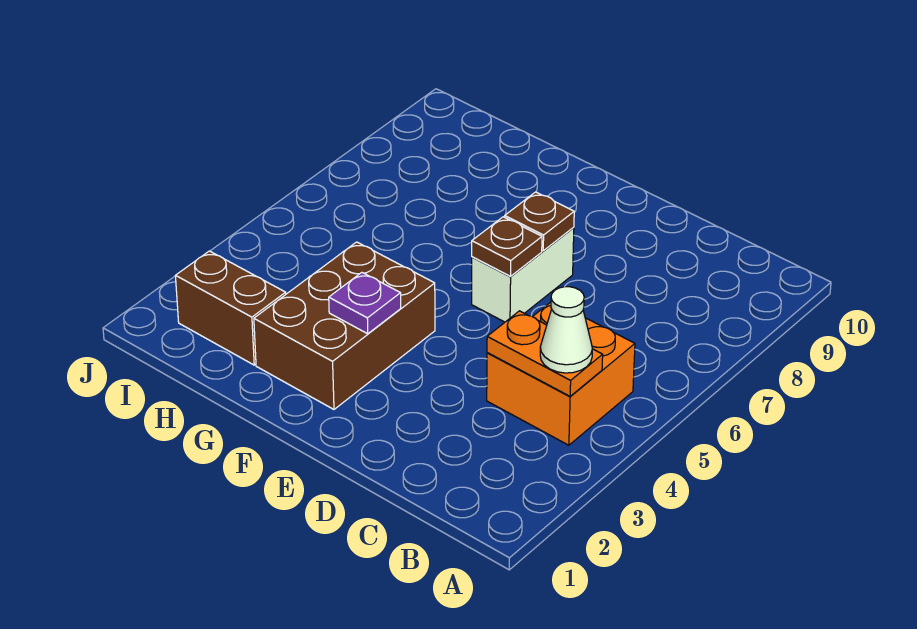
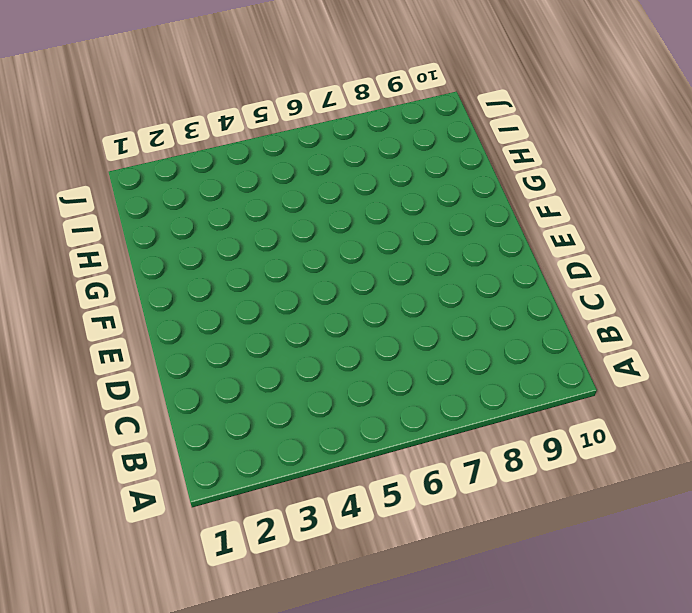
none -> orange brick B4:C5 level 1
none -> white brick E6:E7 level 1

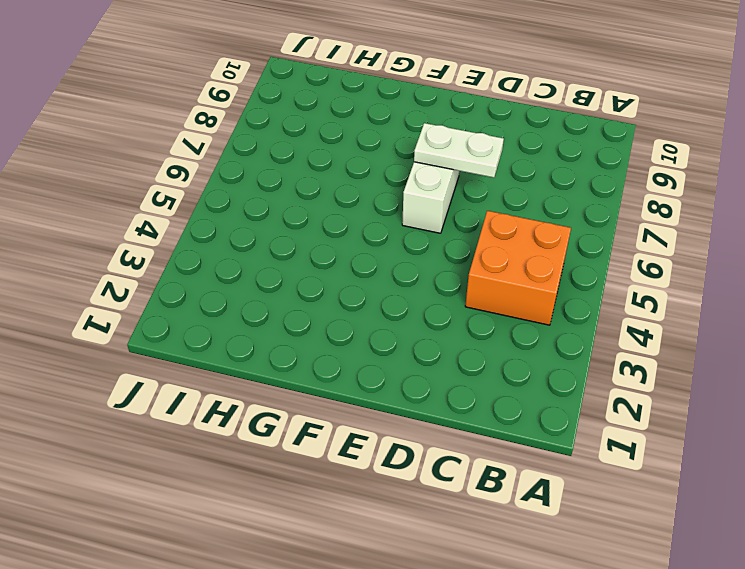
white plate D7:E7 level 2 -> brown plate E7 level 2
none -> brown brick F2:G4 level 1
none -> brown brick H2:I2 level 1

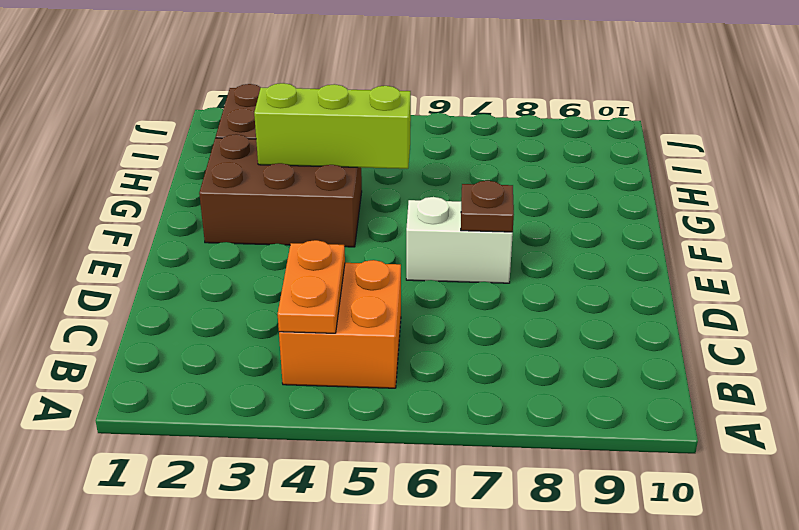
lime brick G3:G5 level 2 -> none
none -> brown plate E6 level 2
none -> purple plate F3 level 2

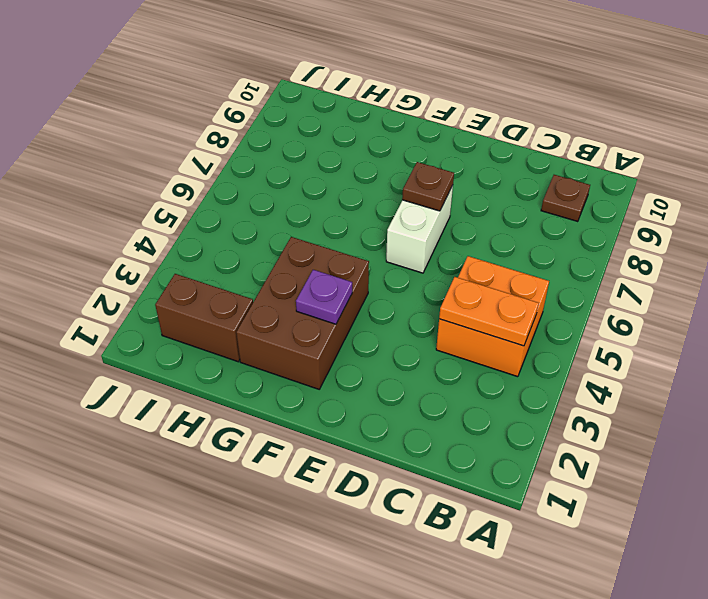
brown plate B9 level 1 -> brown plate E6 level 2
none -> white cone B4 level 3

